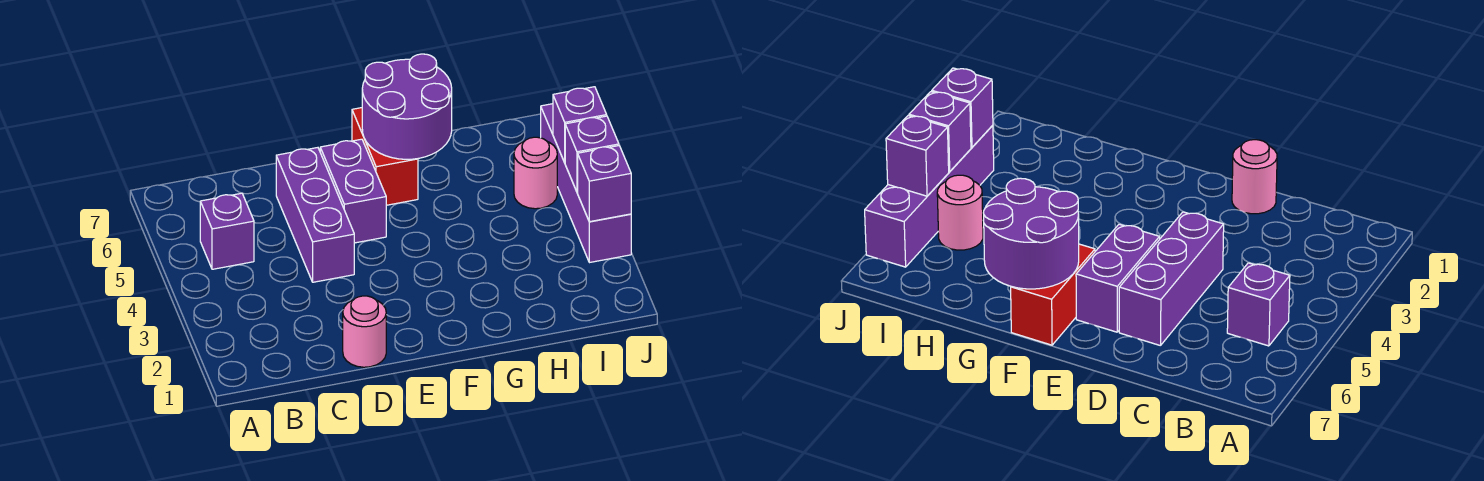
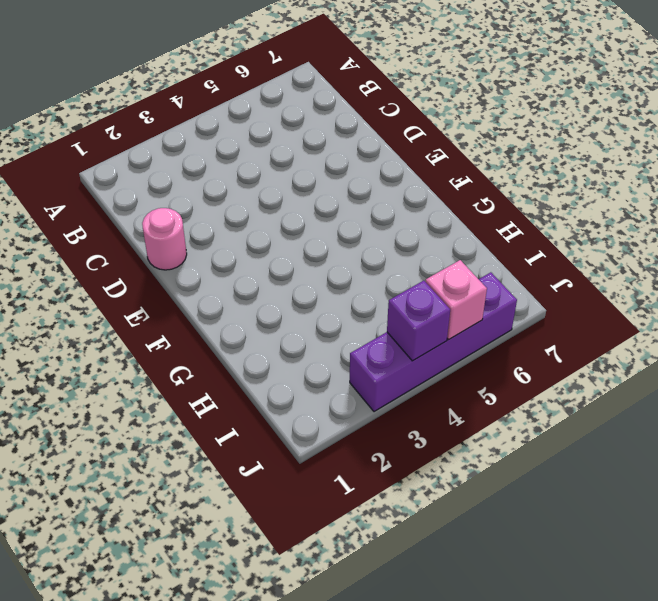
pink brick J5 level 2 -> purple brick J5 level 2
none -> purple brick B5 level 1
none -> purple brick D4:D6 level 1

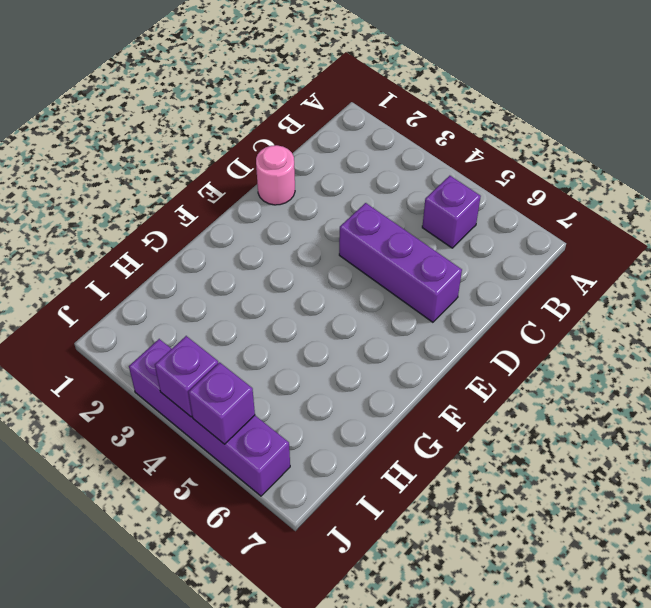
none -> purple brick E5:E6 level 1
none -> red brick F6:F7 level 1

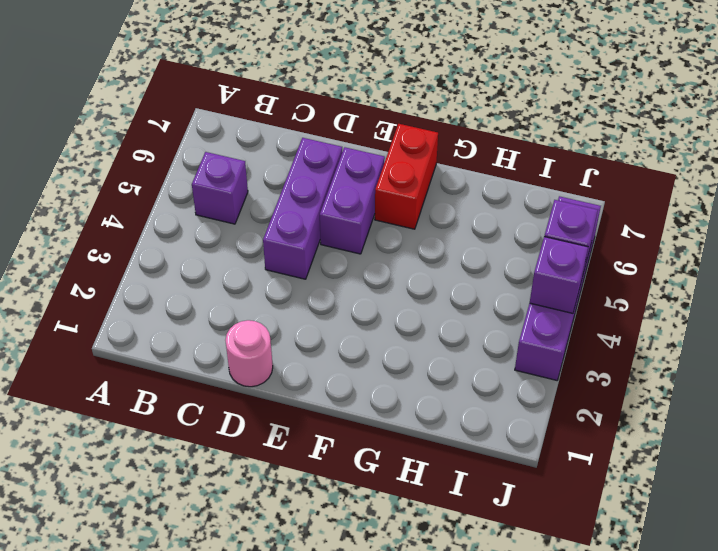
none -> pink round brick I5 level 1
none -> purple round brick F6:G7 level 2

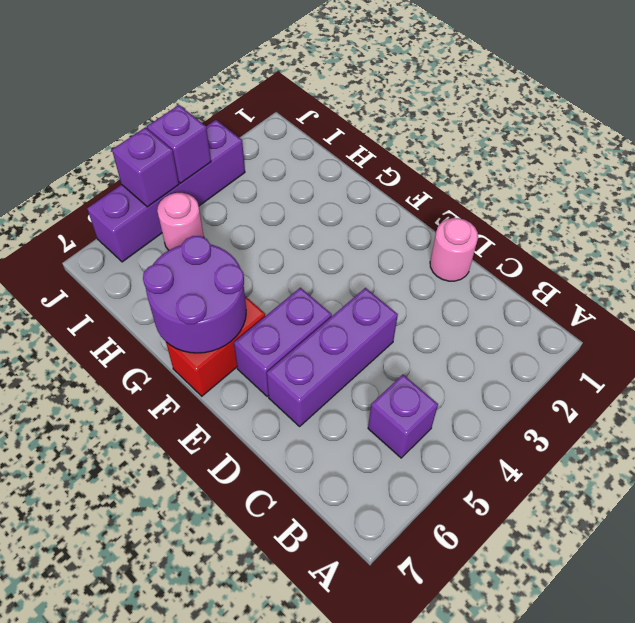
none -> purple brick J3 level 2

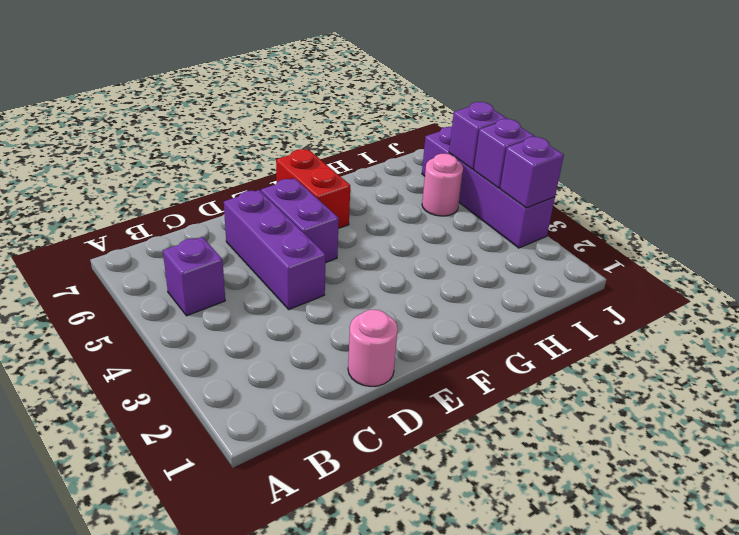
none -> purple round brick F6:G7 level 2

